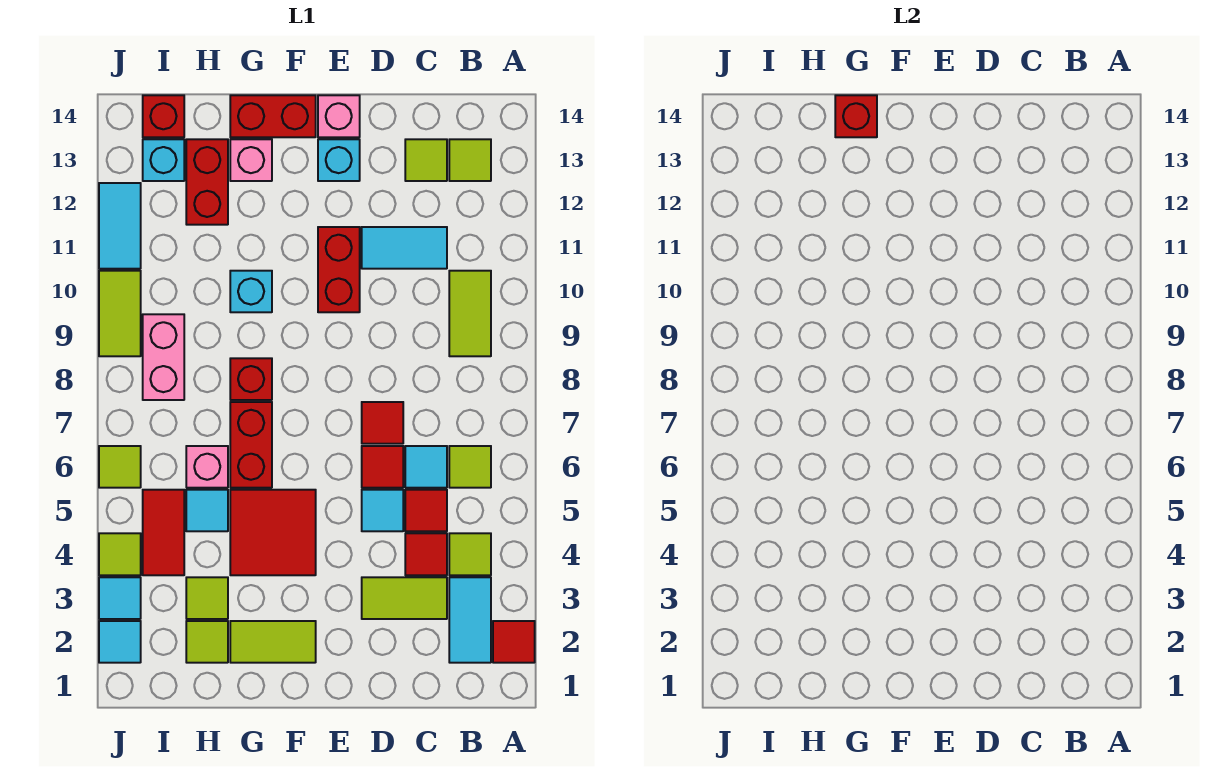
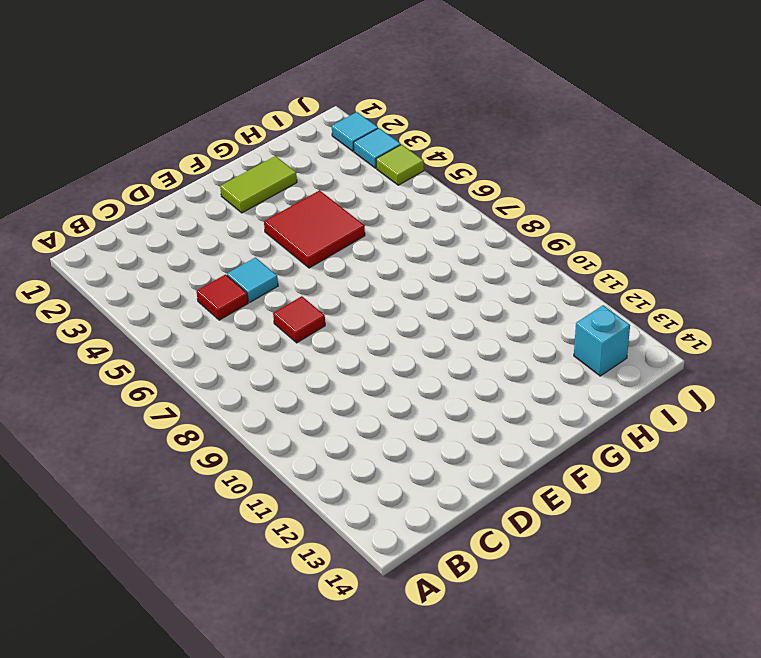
none -> red tile A2 level 1
none -> cyan tile B2:B3 level 1
none -> lime tile B4 level 1
none -> lime tile B6 level 1

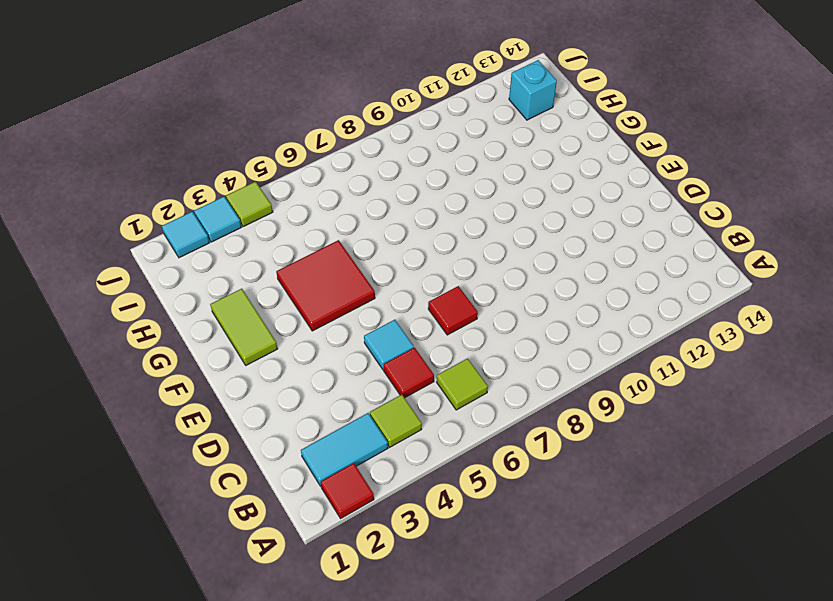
none -> lime tile B9:B10 level 1
none -> lime tile B13 level 1
none -> lime tile C3:D3 level 1
none -> red tile C4 level 1

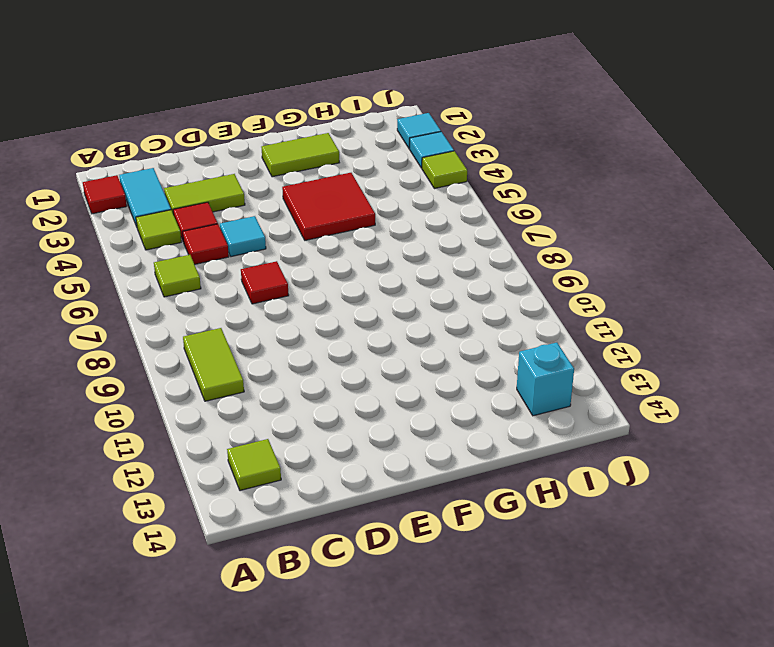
none -> cyan tile C6 level 1
none -> cyan tile C11:D11 level 1
none -> lime tile C13 level 1
none -> red tile D6 level 1

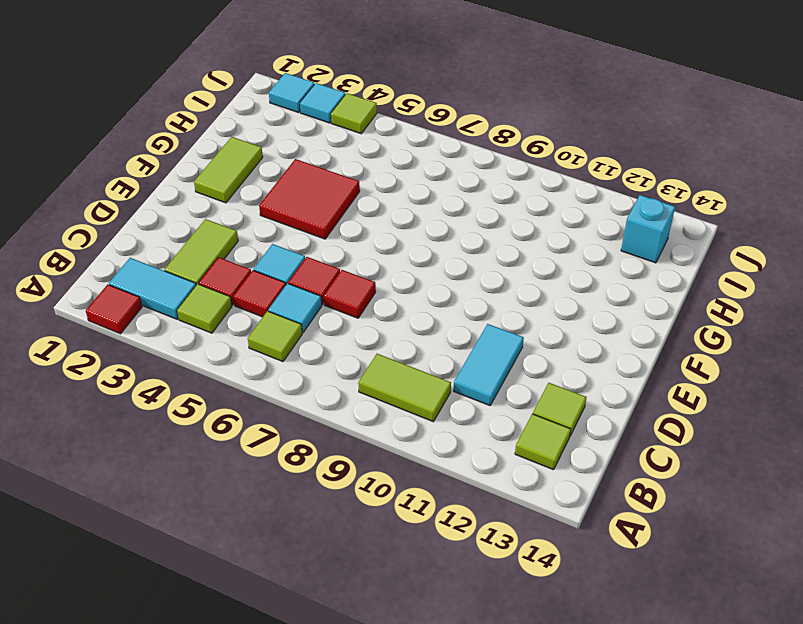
none -> red brick E10:E11 level 1
none -> cyan brick E13 level 1
none -> pink brick E14 level 1
none -> red brick F14:G14 level 1

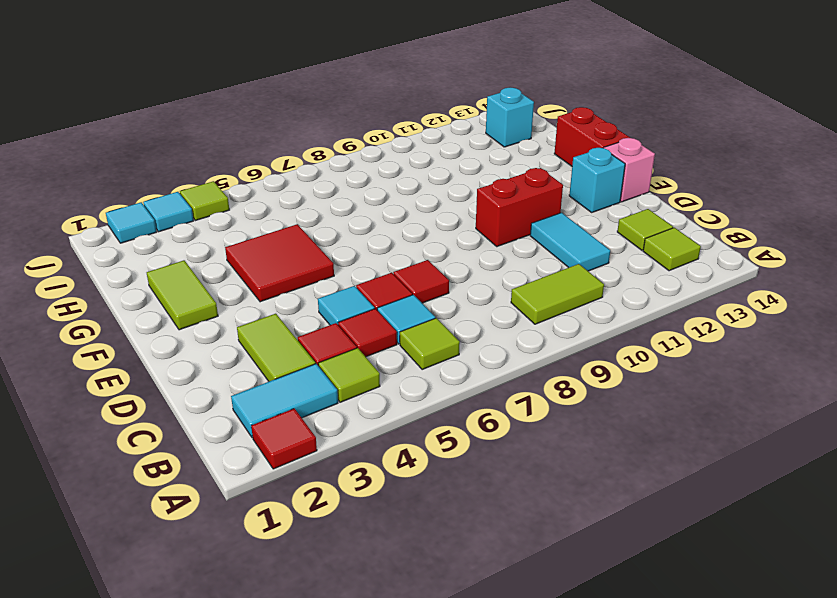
none -> red brick G6:G7 level 1
none -> red brick G8 level 1
none -> cyan brick G10 level 1
none -> pink brick G13 level 1

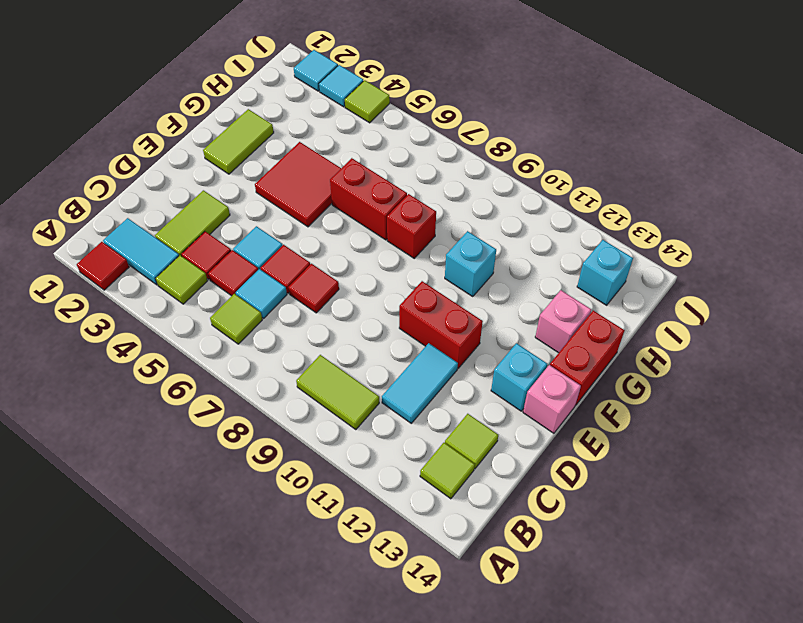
none -> lime tile H2 level 1
none -> lime tile H3 level 1
none -> cyan tile H5 level 1
none -> pink brick H6 level 1

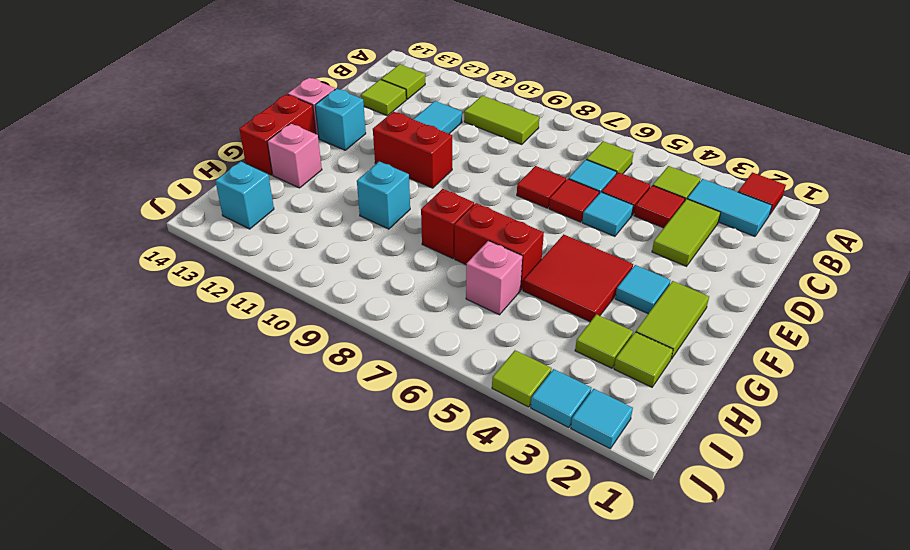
cyan tile F3 level 1 -> cyan tile H5 level 1
none -> red brick H12:H13 level 1
none -> red tile I4:I5 level 1
none -> pink brick I8:I9 level 1
none -> red brick I14 level 1

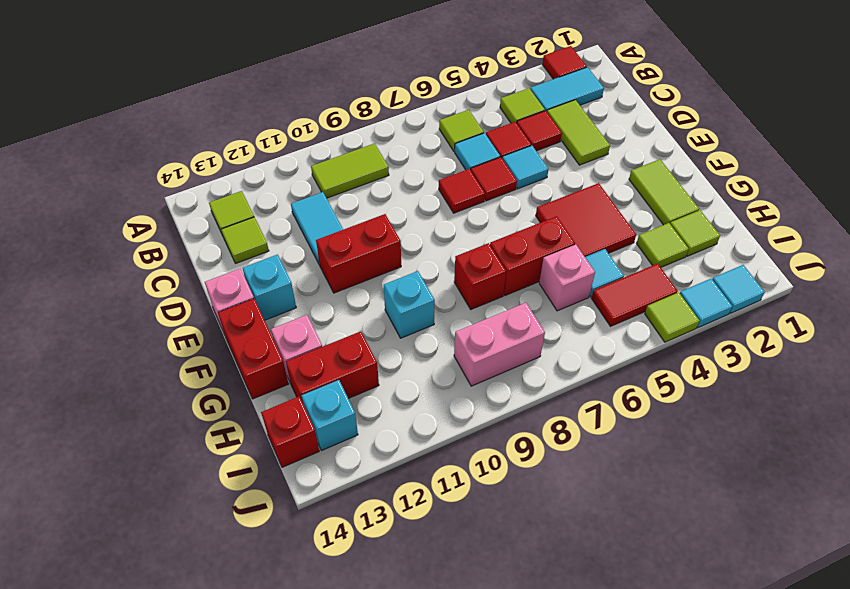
none -> lime tile J6 level 1
none -> lime tile J9:J10 level 1
none -> cyan tile J11:J12 level 1
none -> red brick G14 level 2

